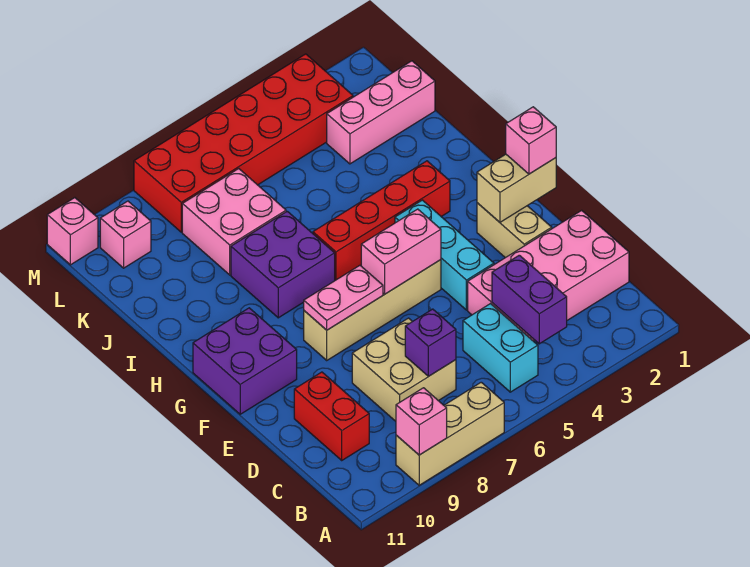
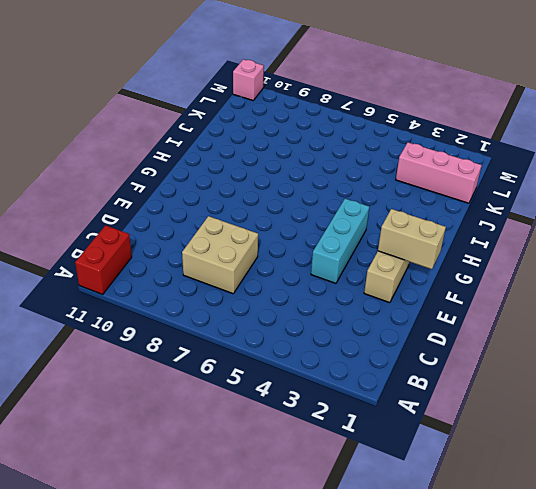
red brick A11:B11 level 1 -> red brick C10:D10 level 1
none -> tan brick A7:A9 level 1
none -> cyan brick B5:C5 level 1
none -> pink brick C1:D4 level 1

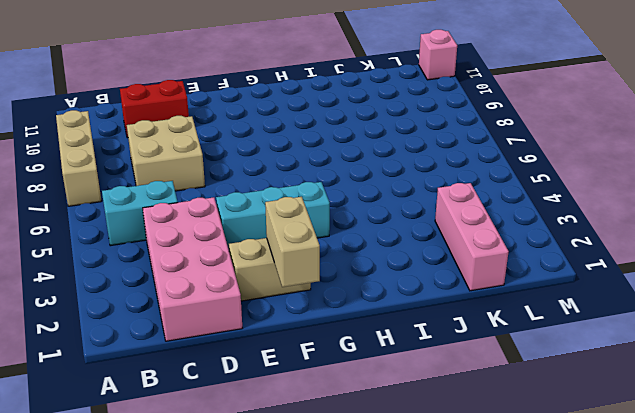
none -> tan brick F5:F8 level 1
none -> purple brick F10:G11 level 1
none -> red brick H3:H6 level 1

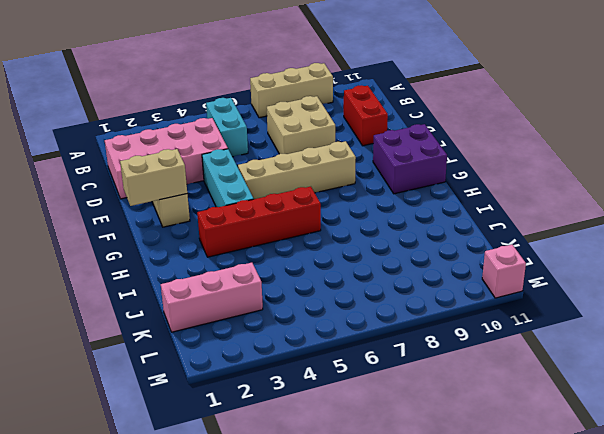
none -> purple brick H7:I8 level 1
none -> pink brick J7:K8 level 1
none -> red brick L3:M8 level 1

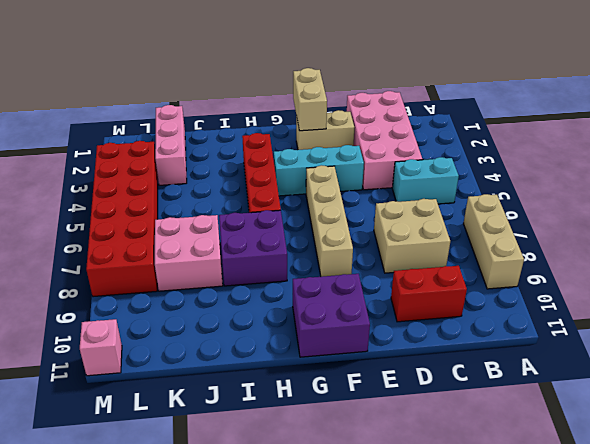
none -> pink brick L10 level 1
none -> pink brick A9 level 2
none -> purple brick B4:C4 level 2

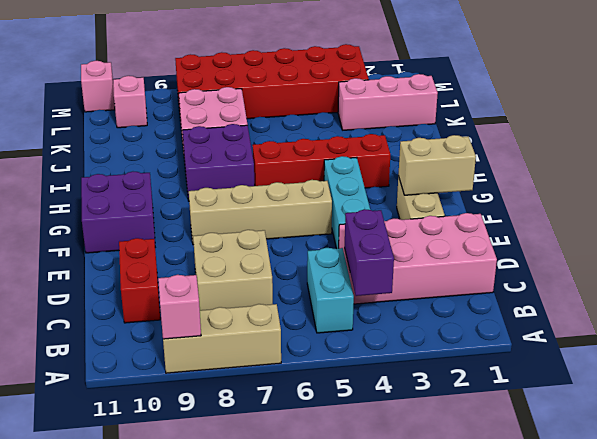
none -> purple brick C7 level 2
none -> pink brick F5:F6 level 2
none -> pink plate F7:F8 level 2

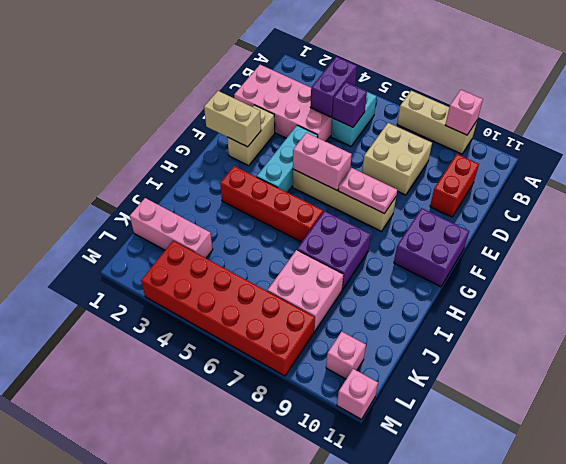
purple brick C5 level 2 -> purple brick C7 level 2
none -> pink brick F1 level 3

